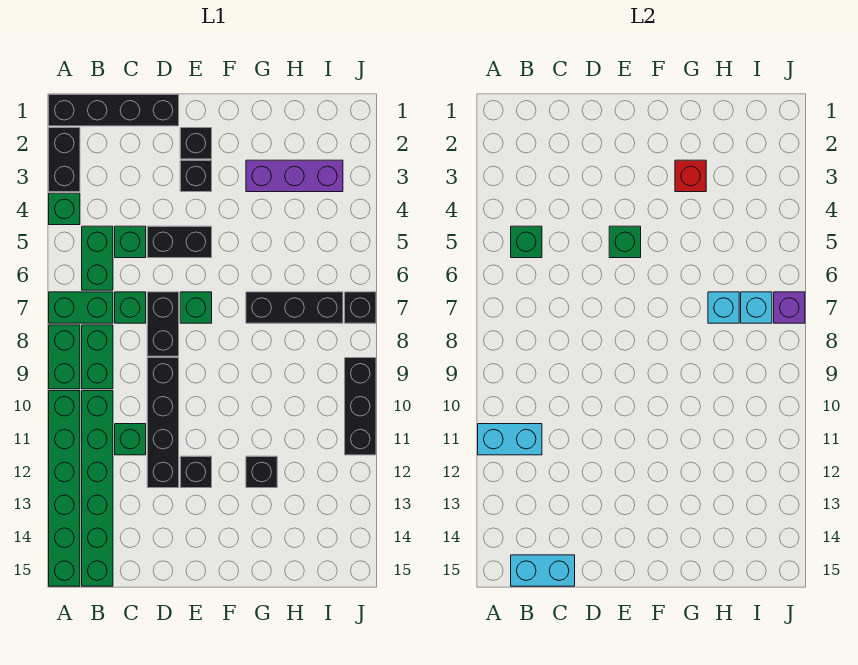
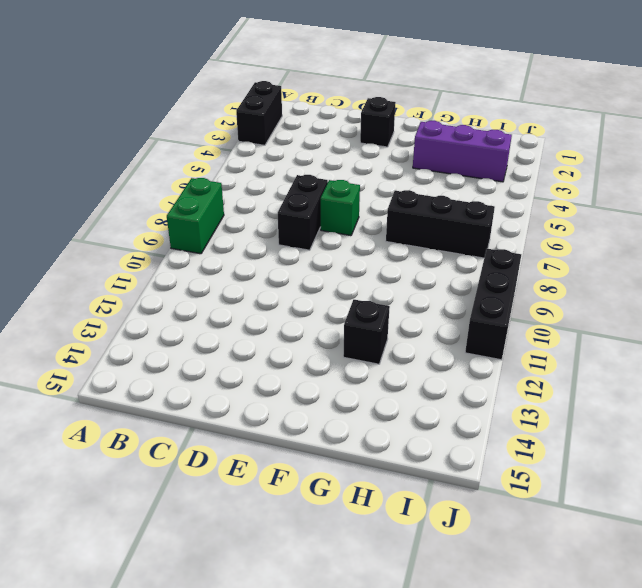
none -> black brick A1:D1 level 1
none -> green brick A4 level 1
none -> green brick A7:B7 level 1
none -> green brick A10:A15 level 1

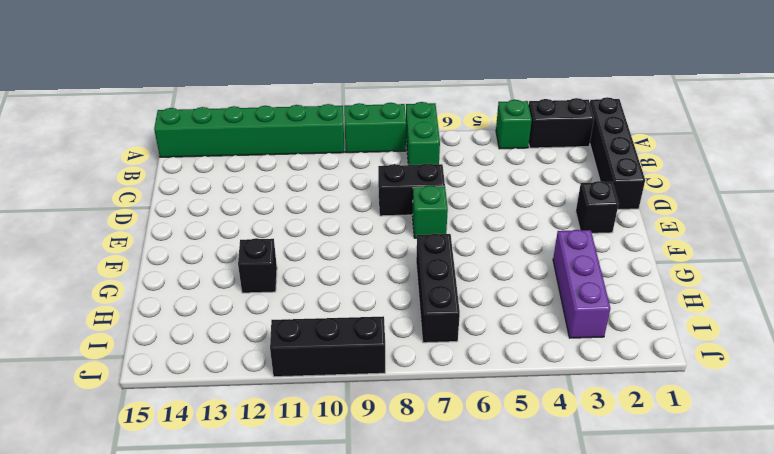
none -> green brick B5:B6 level 1
none -> green brick B8:B9 level 1
none -> green brick B10:B15 level 1
none -> green brick C5 level 1

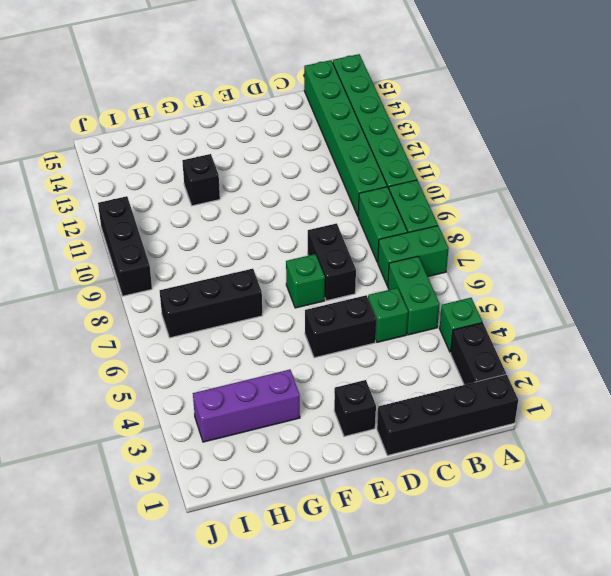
none -> green brick C7 level 1
none -> green brick C11 level 1
none -> black brick D9:D12 level 1
none -> black brick E3 level 1

